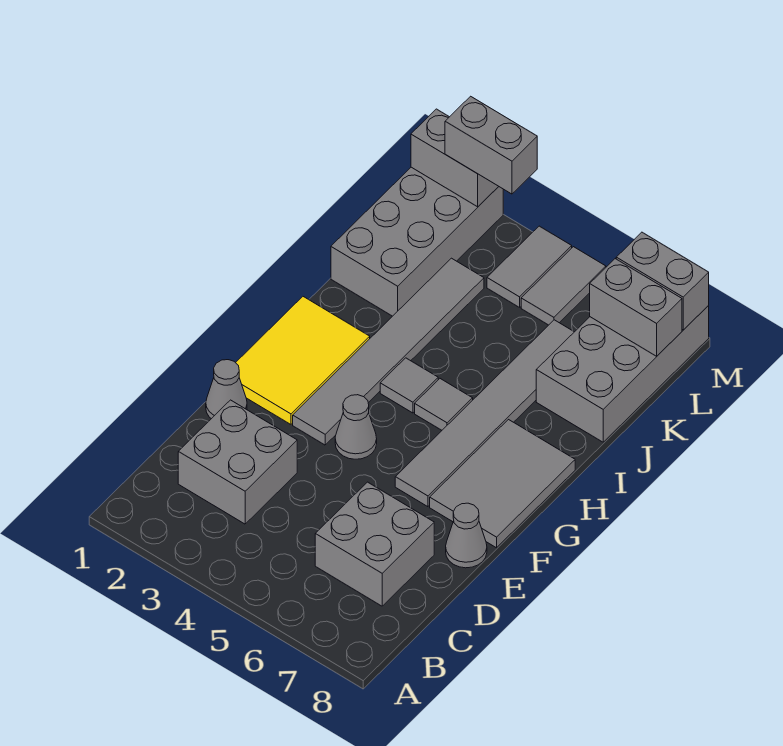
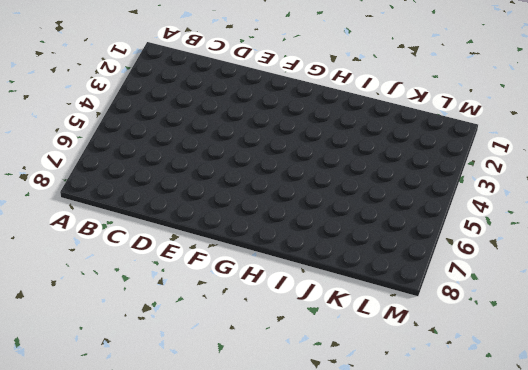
none -> grey brick C2:D3 level 1
none -> grey brick C6:D7 level 1
none -> grey cone E1 level 1

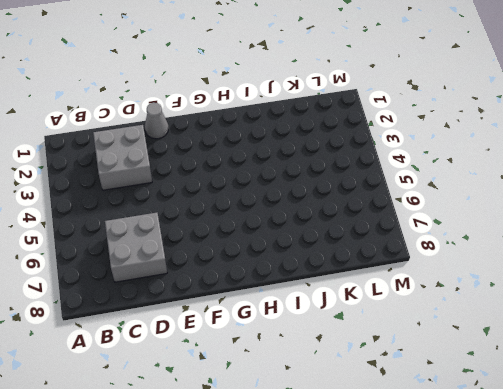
none -> grey cone E8 level 1
none -> yellow tile F1:H2 level 1
none -> grey tile F3:K3 level 1

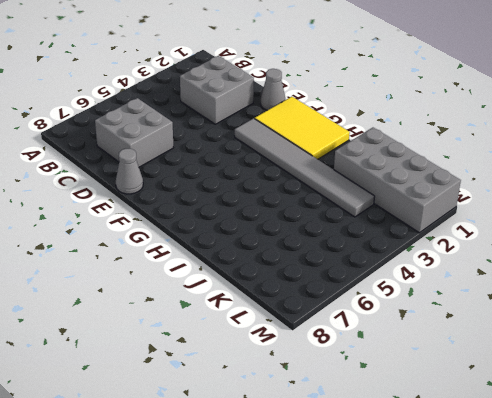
none -> grey cone F4 level 1
none -> grey tile F6:K6 level 1
none -> grey tile F7:H8 level 1

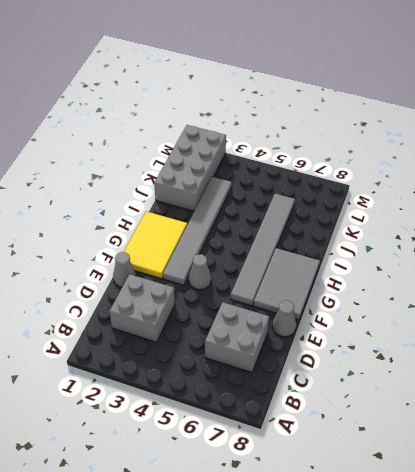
none -> grey tile H4 level 1
none -> grey tile H5 level 1
none -> grey brick J7:M8 level 1

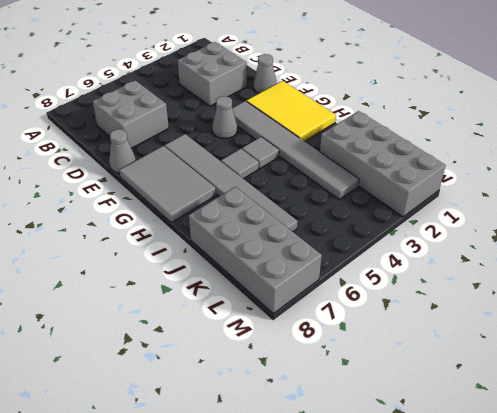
none -> grey tile L4:M4 level 1
none -> grey tile L5:M5 level 1
none -> grey brick L7:L8 level 2

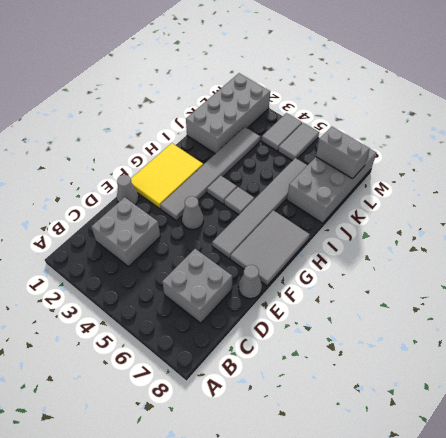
none -> grey brick M1:M2 level 2
none -> grey brick M7:M8 level 2
none -> grey brick M2:M3 level 3

